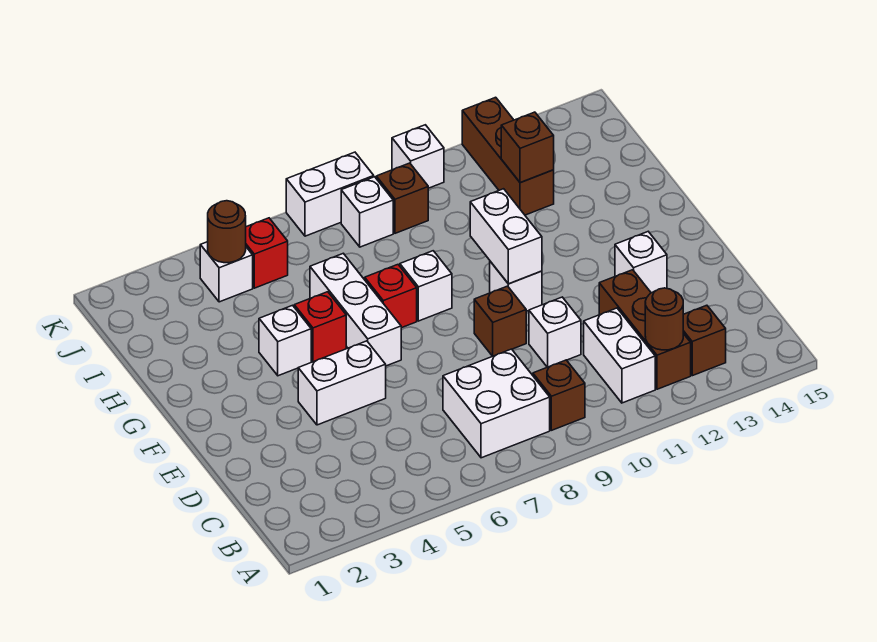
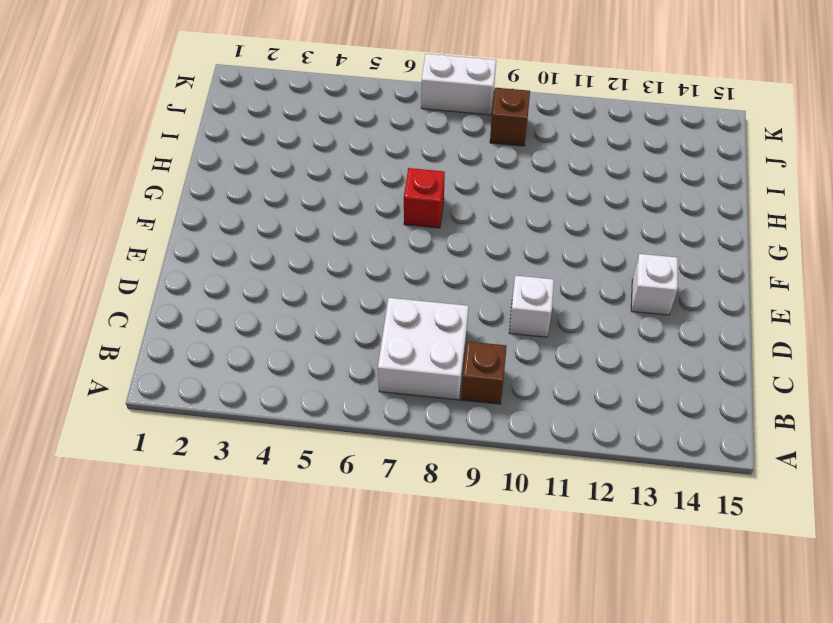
none -> white brick B11:C11 level 1
none -> brown brick B12:D12 level 1
none -> brown brick B13 level 1

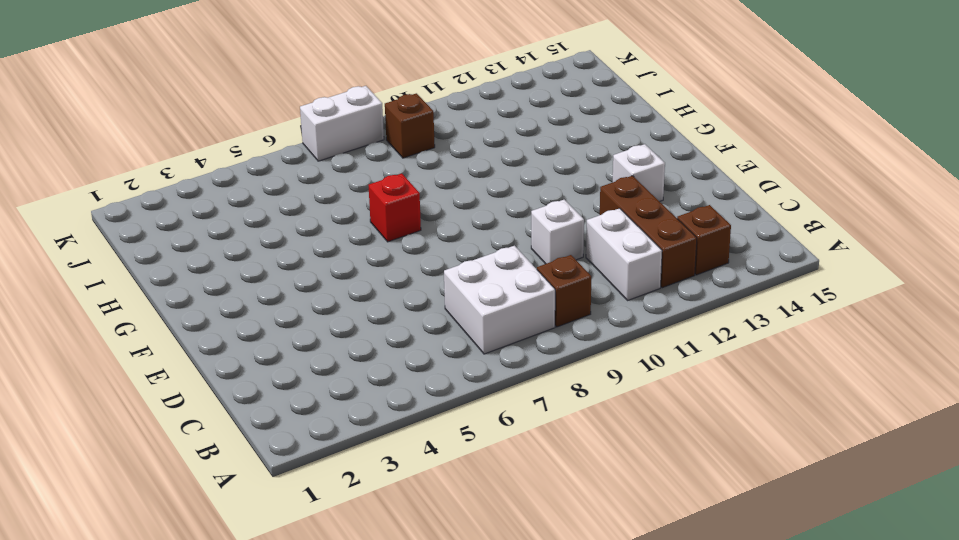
none -> white brick E4:E5 level 1
none -> brown brick E9 level 1
none -> white brick F6:H6 level 1

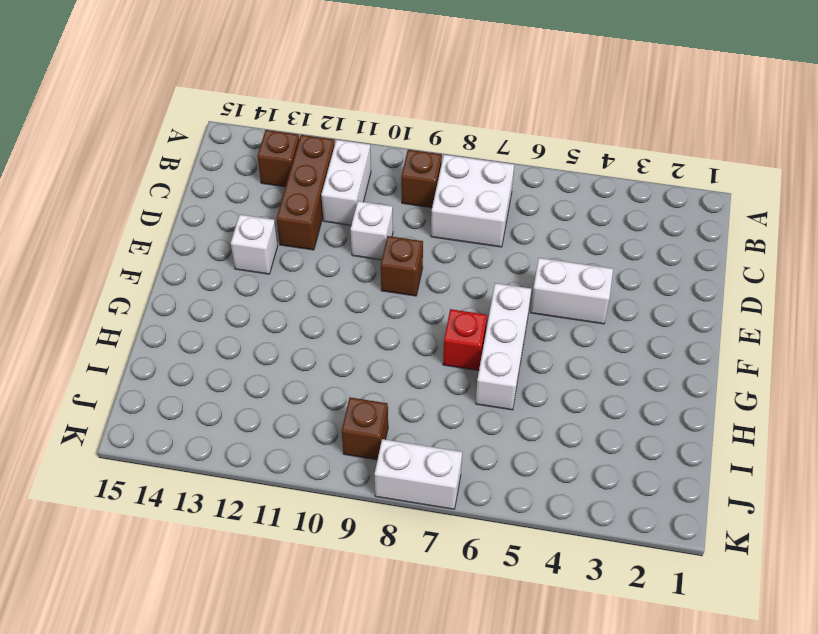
none -> white brick F10 level 1
none -> white brick G4 level 1
none -> red brick G5 level 1

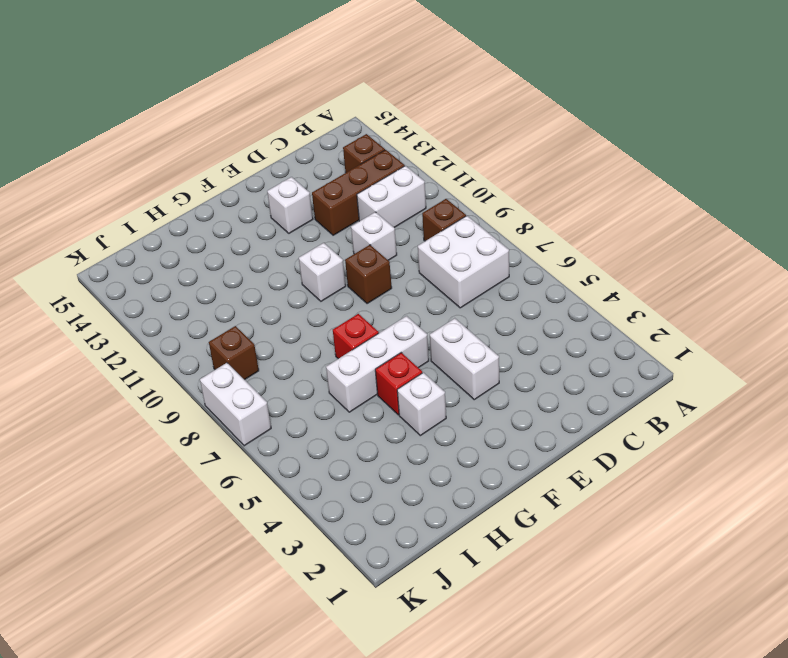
none -> white brick G8 level 1
none -> brown brick I12:K12 level 1
none -> white brick J4 level 1

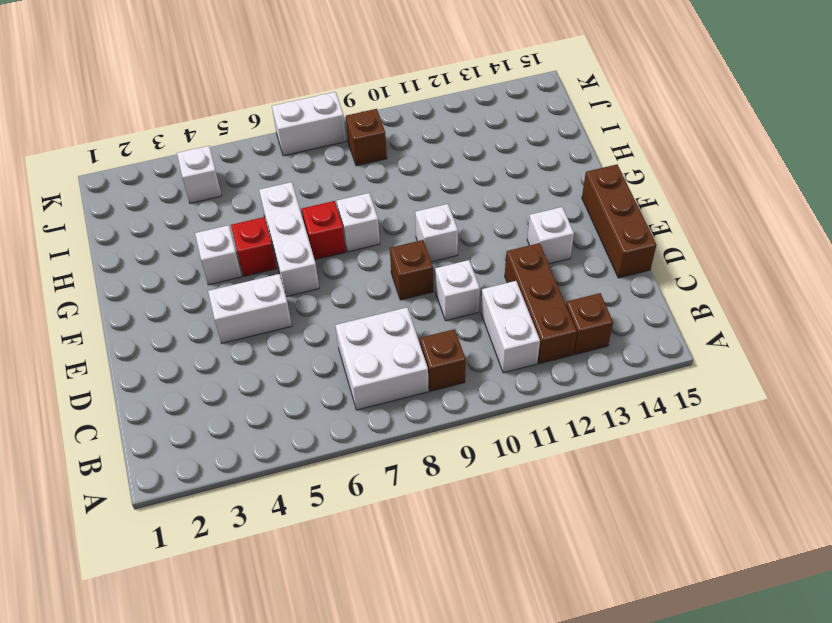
brown brick D15:F15 level 1 -> brown brick I12:K12 level 1
none -> red brick J5 level 1
none -> white brick J8 level 1
none -> white brick K10 level 1

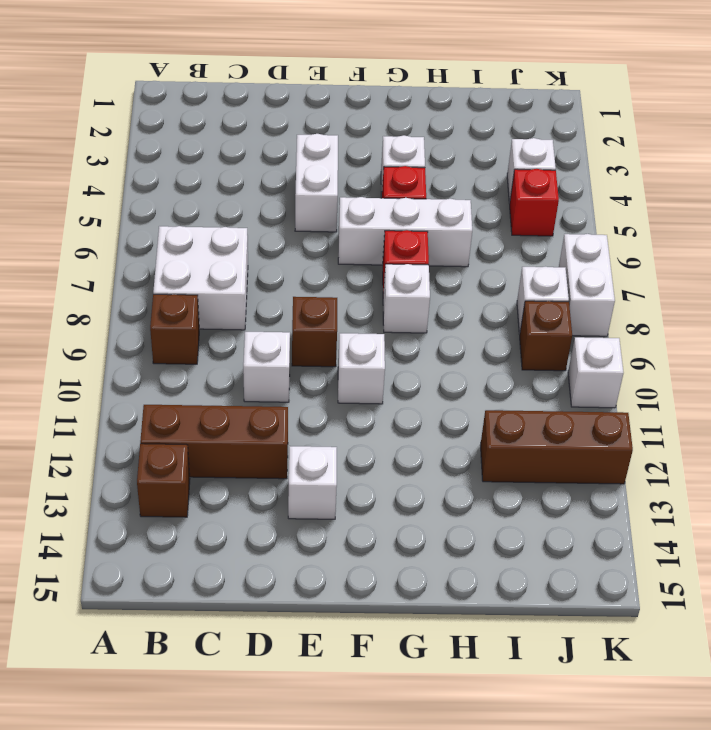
none -> white brick B11:C11 level 1
none -> brown round brick B12 level 2
none -> white brick F10:G10 level 2

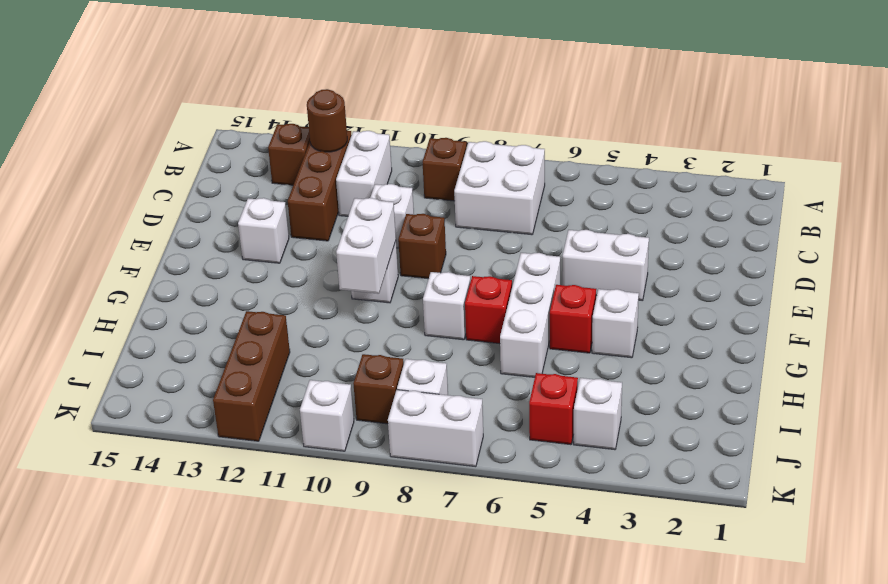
none -> brown brick I12 level 2
none -> brown round brick J4 level 2

